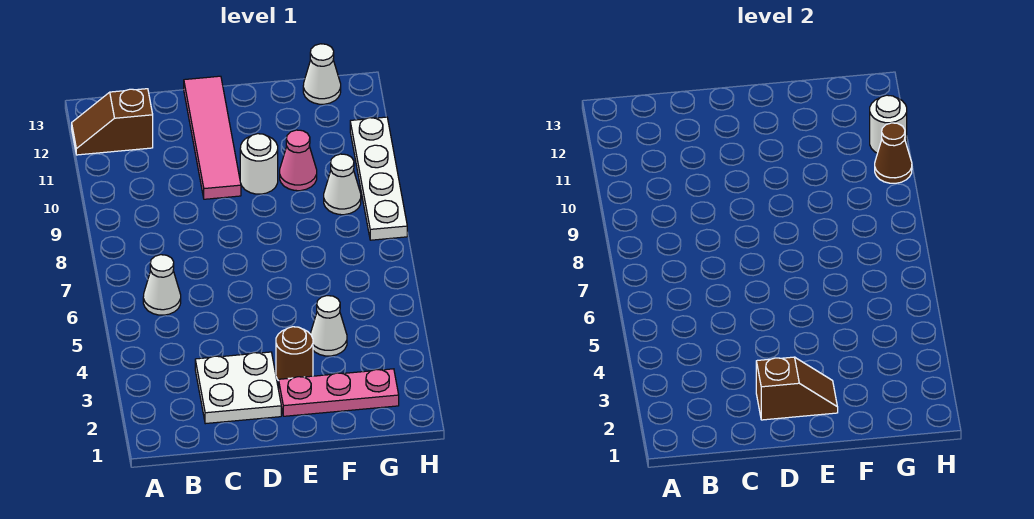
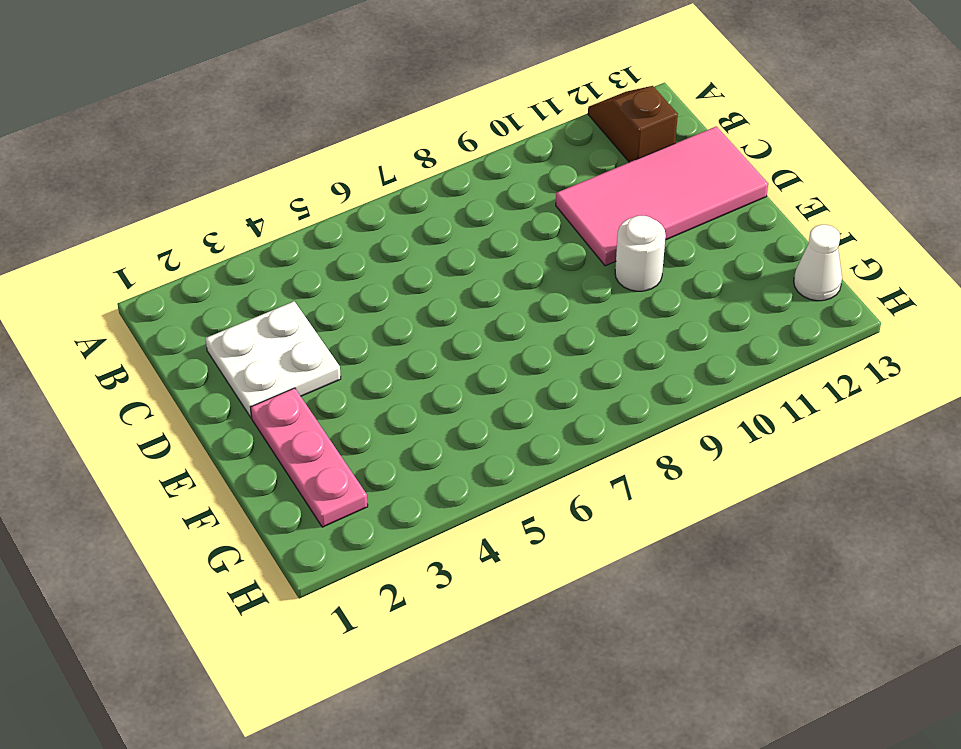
pink tile C10:D13 level 1 -> pink tile D10:D13 level 1
none -> white cone B6 level 1
none -> brown round brick E3 level 1
none -> white cone F4 level 1

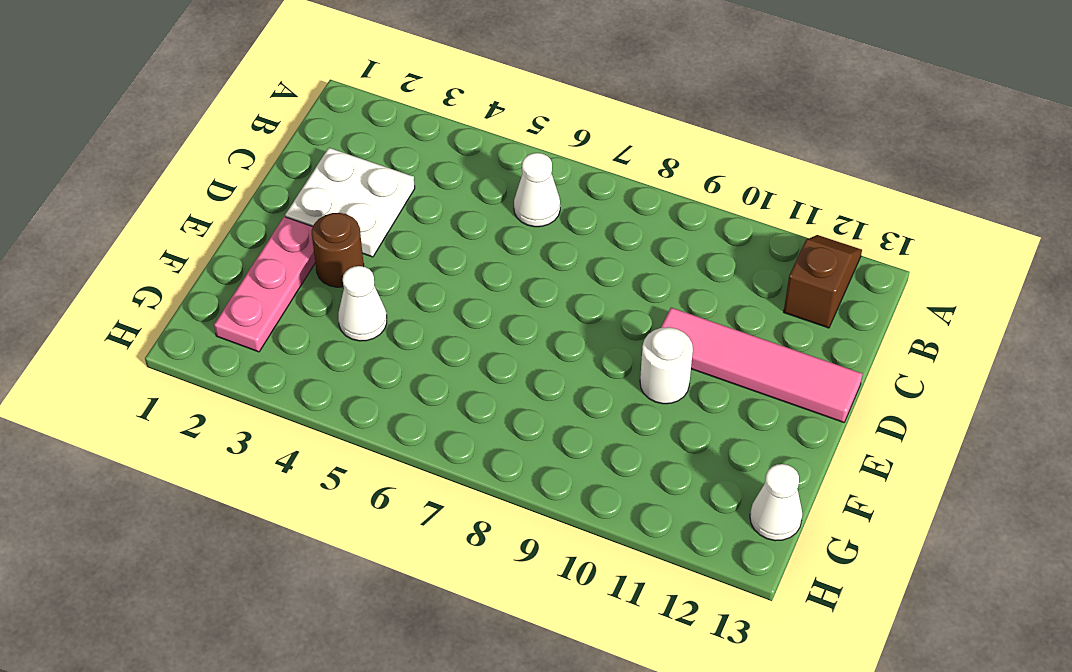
none -> pink cone F10 level 1
none -> white cone G9 level 1
none -> white plate H8:H11 level 1

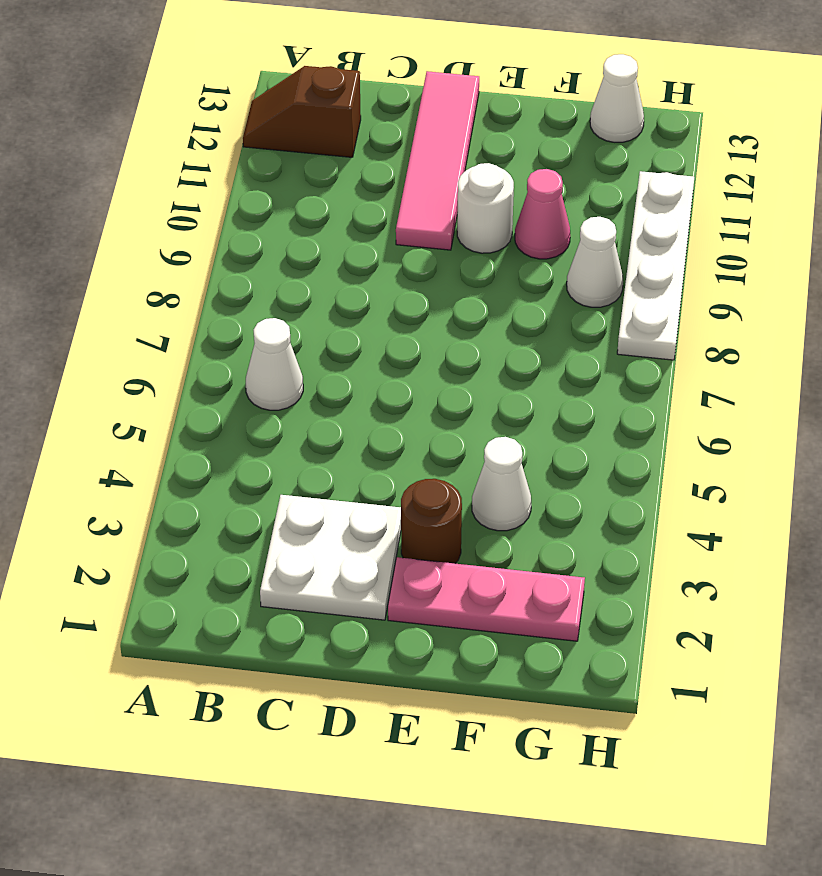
none -> brown slope D2:E2 level 2 top D
none -> brown cone H10 level 2
none -> white round brick H11 level 2

